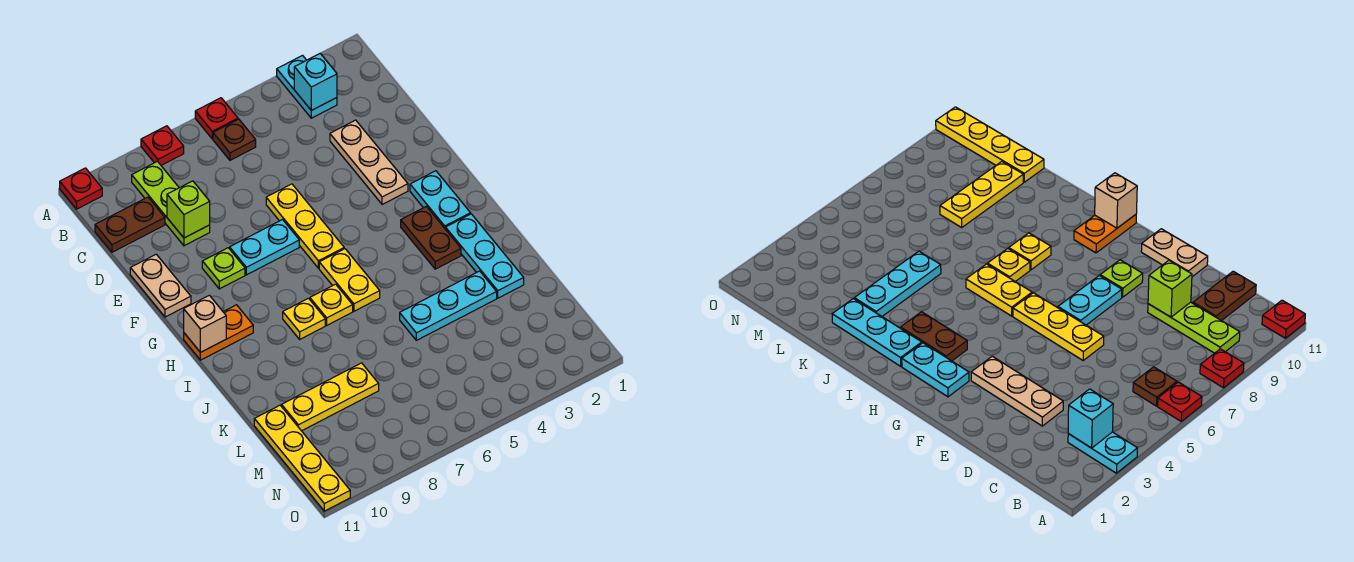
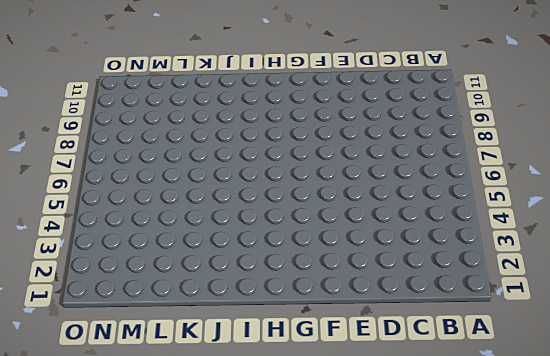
none -> cyan plate A3:B3 level 1
none -> red plate A6 level 1
none -> red plate A8 level 1

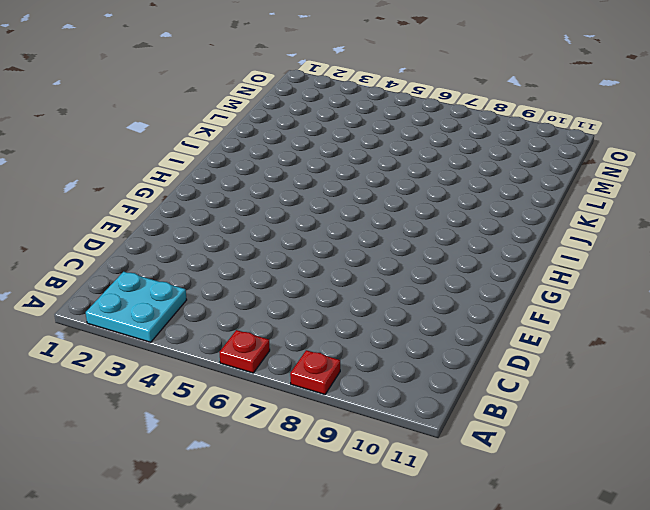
cyan plate A2:B3 level 1 -> cyan plate A3:B3 level 1
none -> red plate A11 level 1
none -> brown plate B6 level 1
none -> lime plate B9:D9 level 1

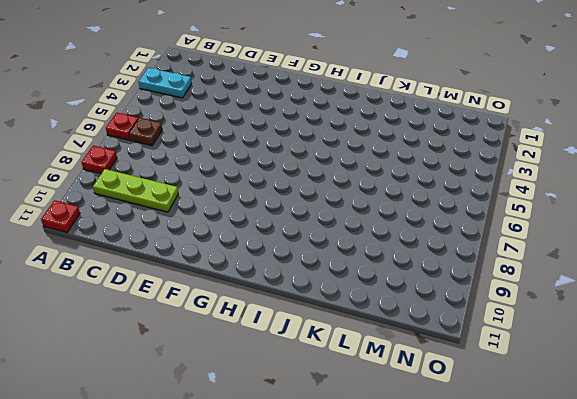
none -> brown plate C10:C11 level 1
none -> tan plate D3:F3 level 1
none -> yellow plate E6:G6 level 1

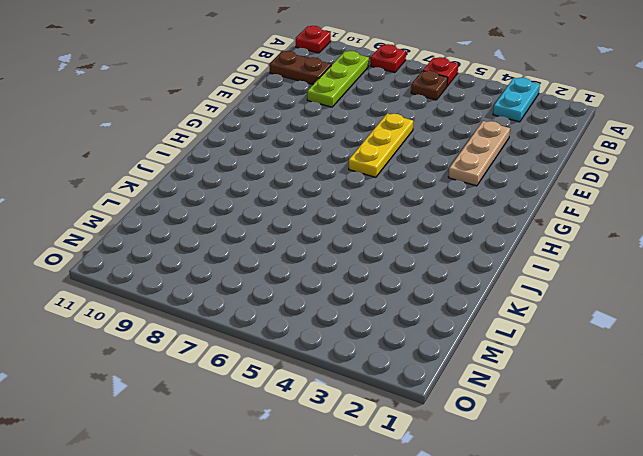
none -> tan plate E11:F11 level 1
none -> cyan plate F7:F8 level 1
none -> lime plate F9 level 1

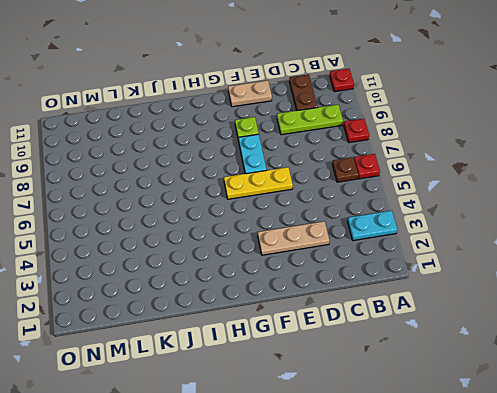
none -> cyan plate G2:H2 level 1
none -> brown plate H3:I3 level 1
none -> yellow plate H6:I6 level 1

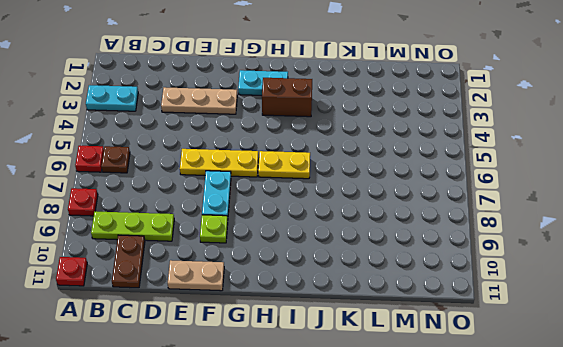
brown brick H3:I3 level 1 -> brown plate H3:I3 level 1
none -> orange plate H10:H11 level 1
none -> cyan plate I2:K2 level 1
none -> yellow plate I7 level 1

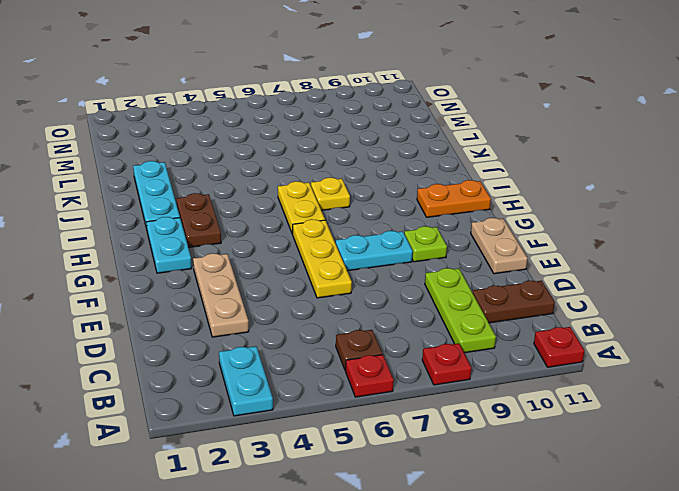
none -> yellow plate I8 level 1
none -> cyan plate K3:K5 level 1
none -> yellow plate L8:L10 level 1

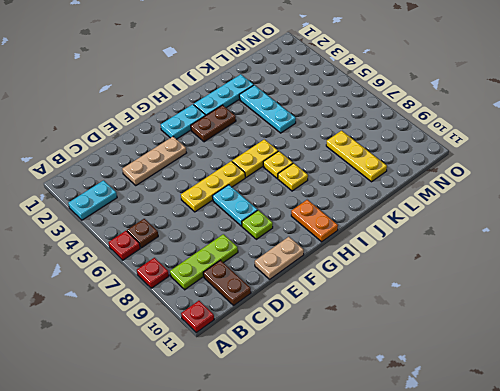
none -> yellow plate L11:O11 level 1
none -> cyan brick B3 level 2
none -> lime brick D9 level 2

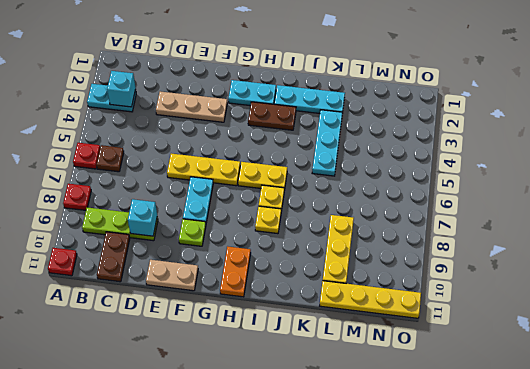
cyan brick D9 level 2 -> lime brick D9 level 2
none -> tan brick H11 level 2

